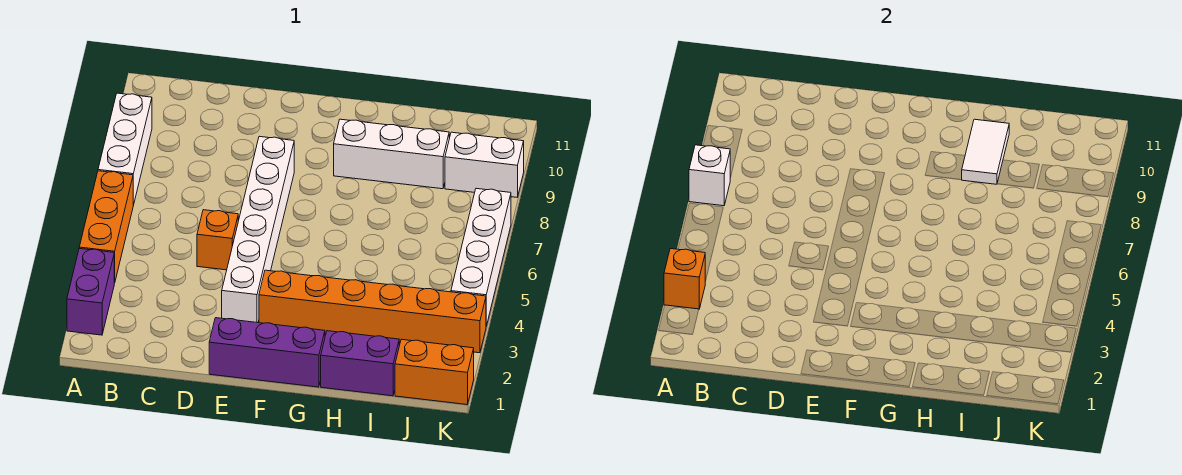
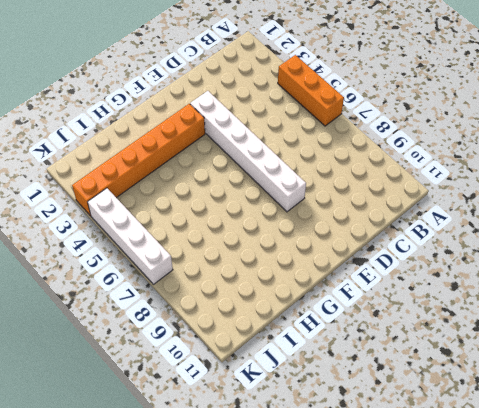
none -> purple brick A2:A3 level 1
none -> white brick A7:A9 level 1
none -> orange brick D5 level 1

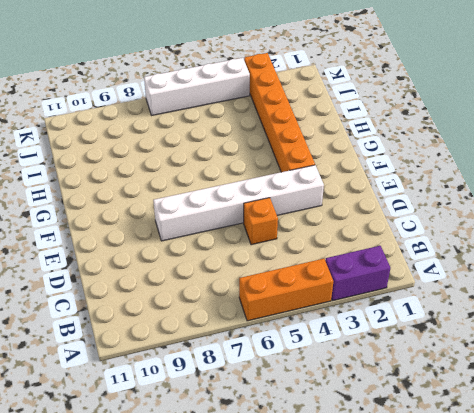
none -> white brick A7:A9 level 1
none -> purple brick E1:G1 level 1
none -> white brick G9:I9 level 1

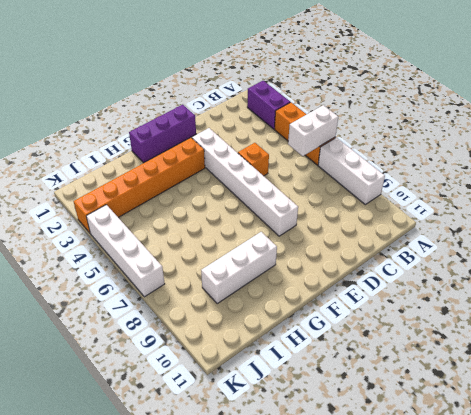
white brick A6:B6 level 2 -> white brick J9:K9 level 1
none -> purple brick H1:I1 level 1
none -> orange brick J1:K1 level 1
none -> orange brick A3 level 2

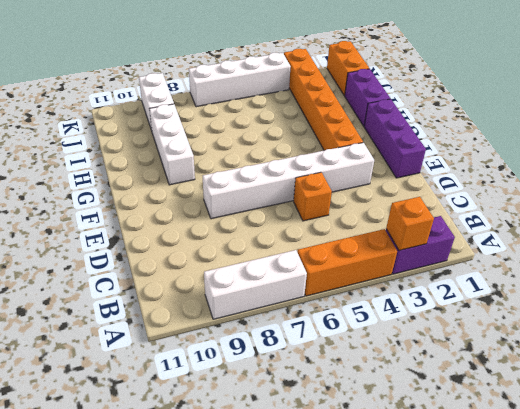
none -> white brick A7 level 2
none -> white tile H9:H10 level 2

